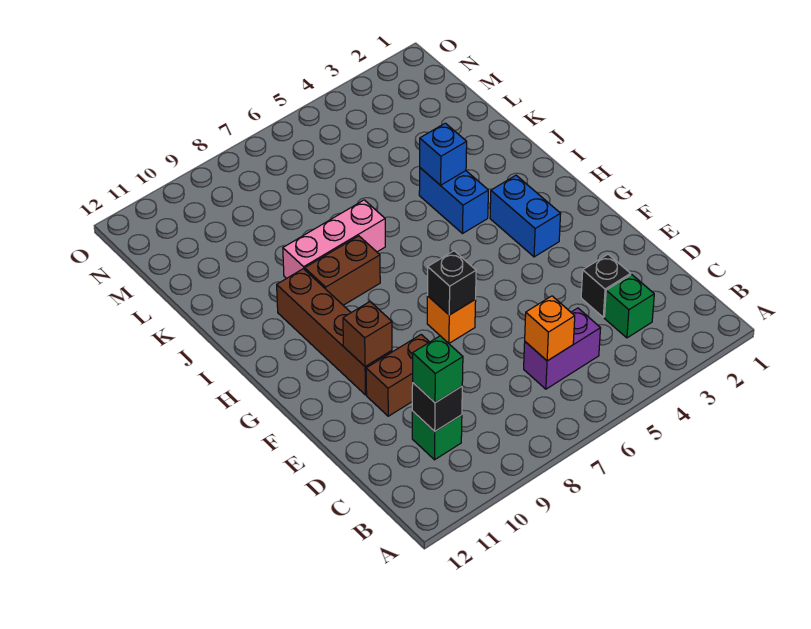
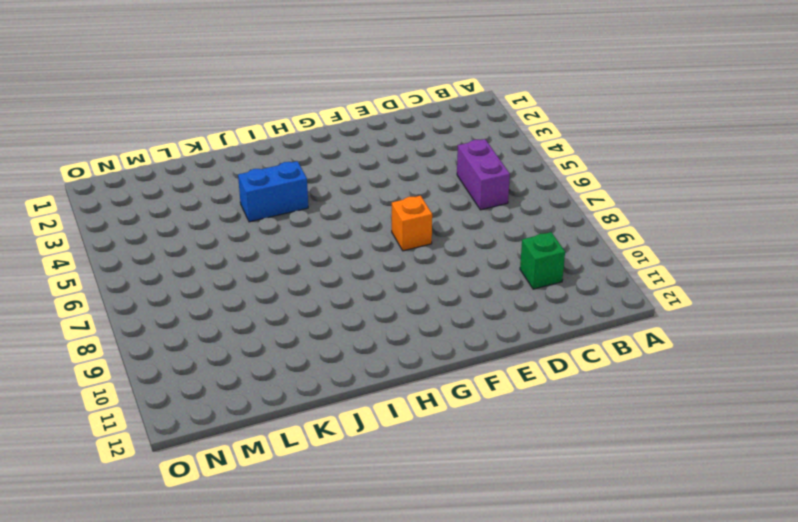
none -> green brick C3 level 1
none -> black brick D3 level 1
none -> brown brick E9:E10 level 1

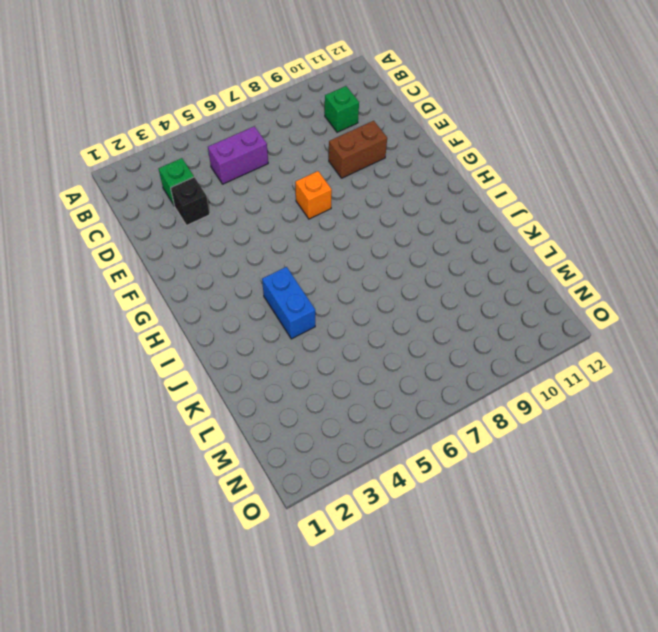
none -> brown brick F10:I10 level 1
none -> blue brick G3:H3 level 1
none -> brown brick I8:I9 level 1

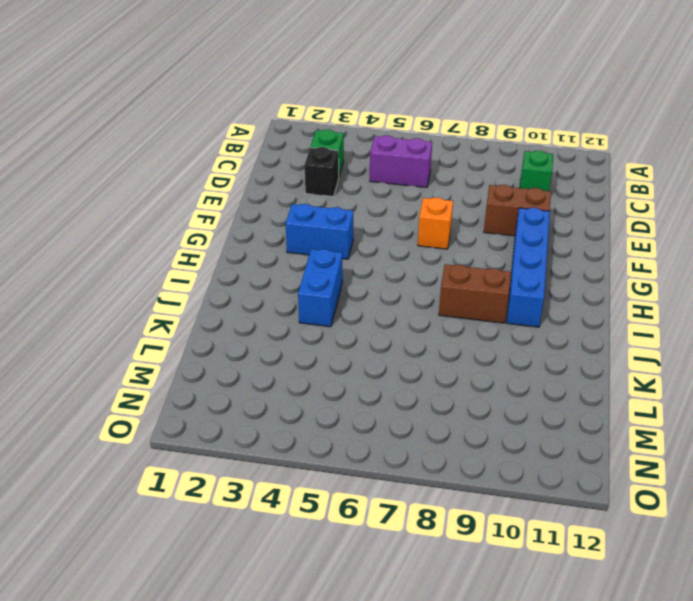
blue brick F10:I10 level 1 -> brown brick F10:I10 level 1
blue brick G3:G4 level 1 -> blue brick G3:H3 level 1
none -> pink brick J7:J9 level 1
none -> orange brick C6 level 2
none -> black brick C10 level 2

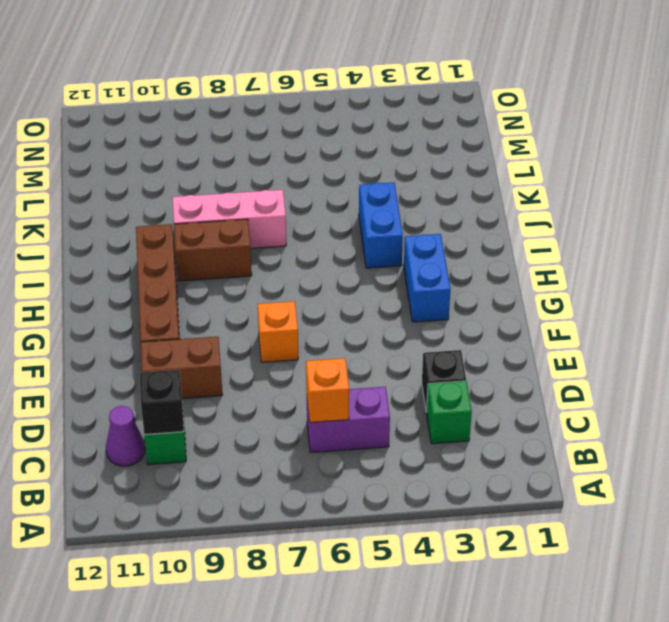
purple cone C11 level 1 -> none
none -> black brick F7 level 2
none -> brown brick F10 level 2
none -> blue brick J4 level 2

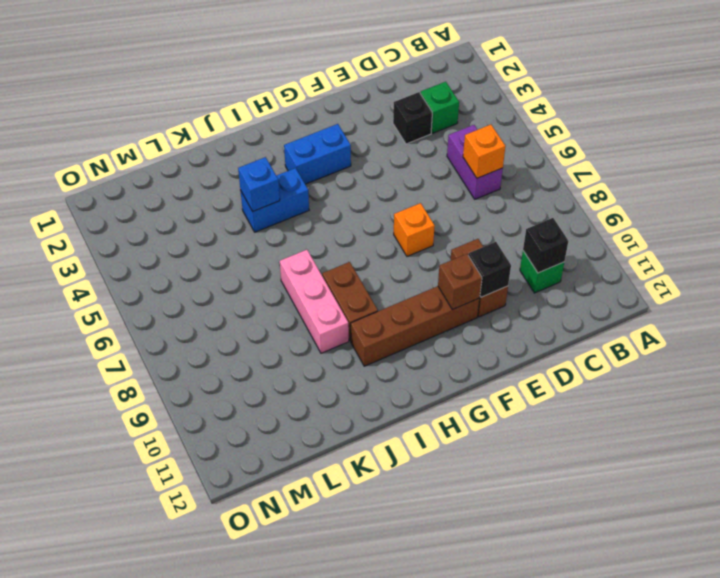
black brick E10 level 2 -> black brick F7 level 2
none -> green brick C10 level 3

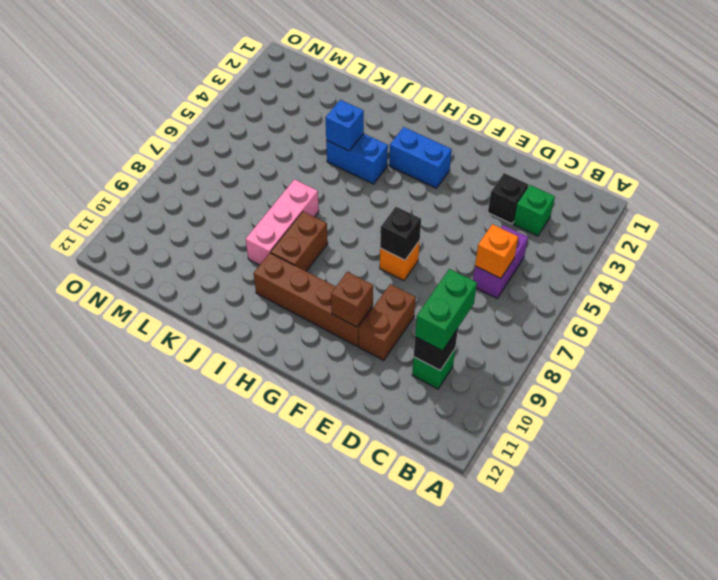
green brick C9:C10 level 3 -> green brick C10 level 3

